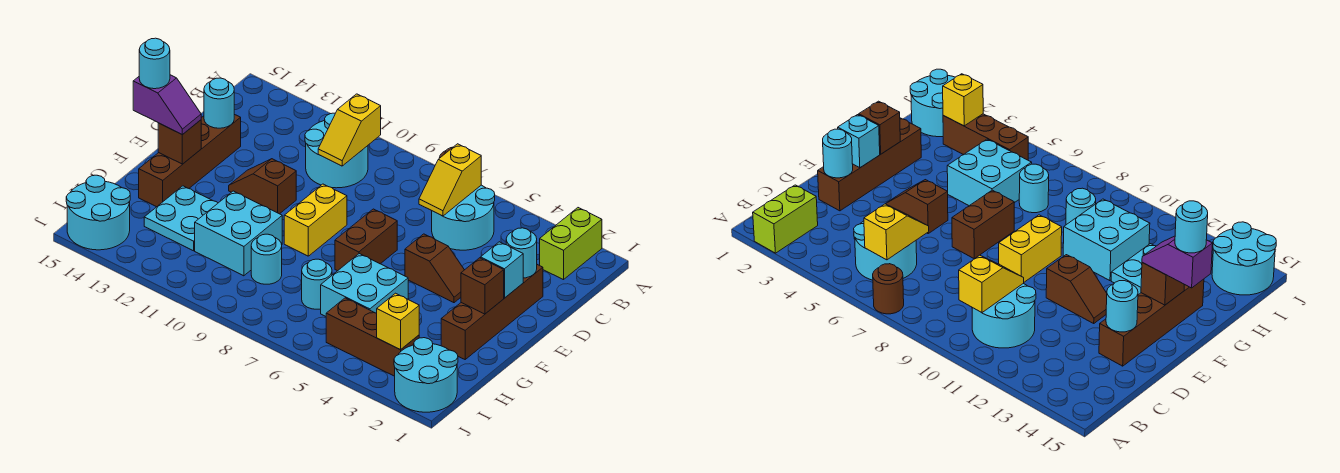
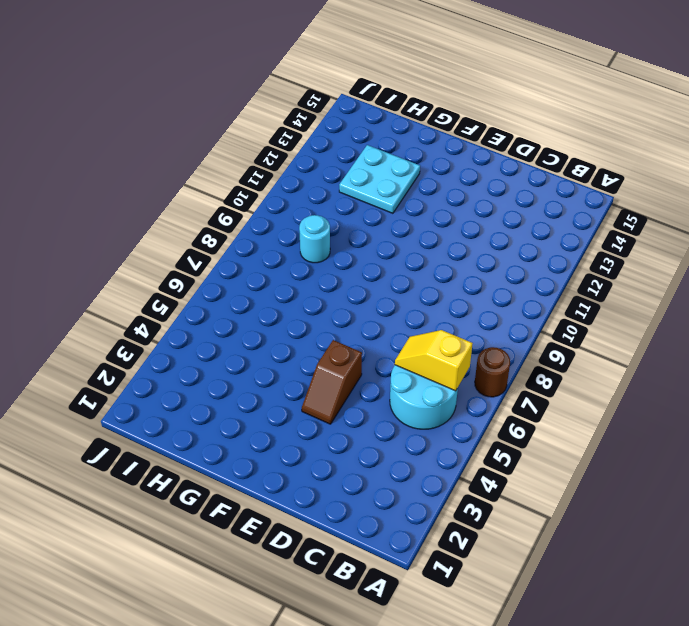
none -> lime brick A2:B2 level 1
none -> cyan round brick B10:C11 level 1
none -> brown brick D2:G2 level 1

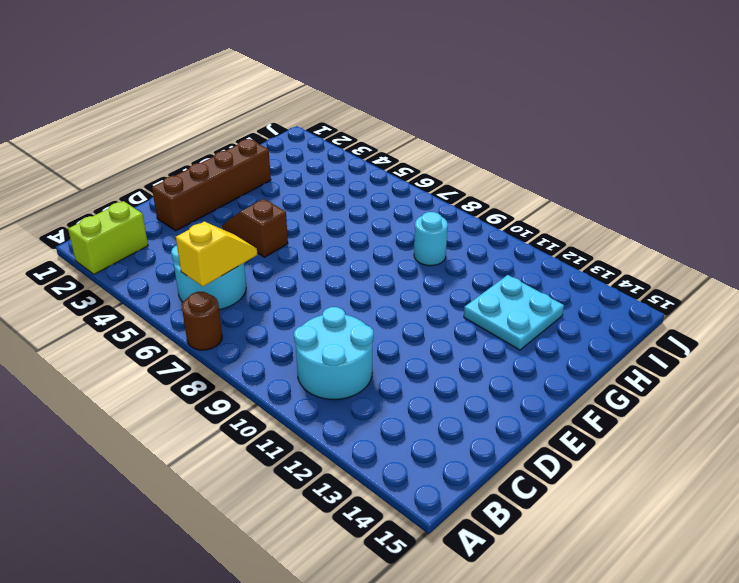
none -> brown brick D14:G14 level 1
none -> brown brick E7:F7 level 1
none -> yellow brick E9:F9 level 1

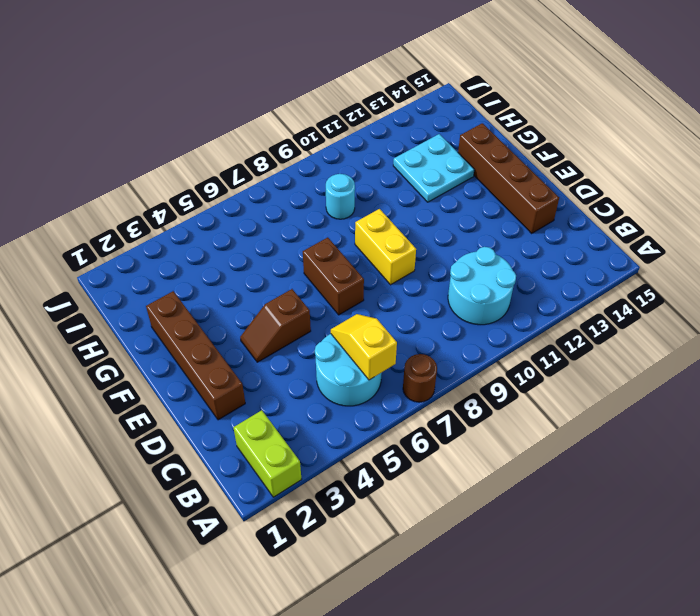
none -> brown slope E11:E12 level 1 top 11
none -> cyan brick G5:H6 level 1
none -> cyan brick G10:H11 level 1

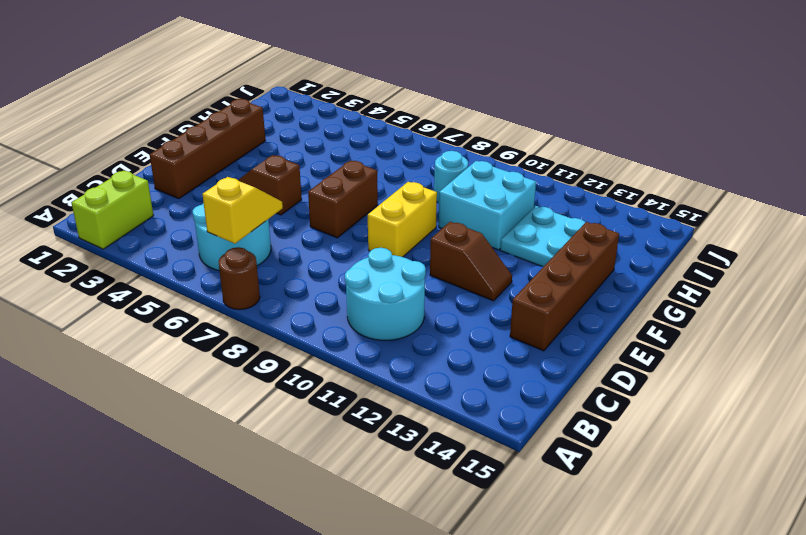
none -> cyan brick G5:H6 level 1
none -> cyan round brick H7 level 1
none -> cyan round brick I1:J2 level 1

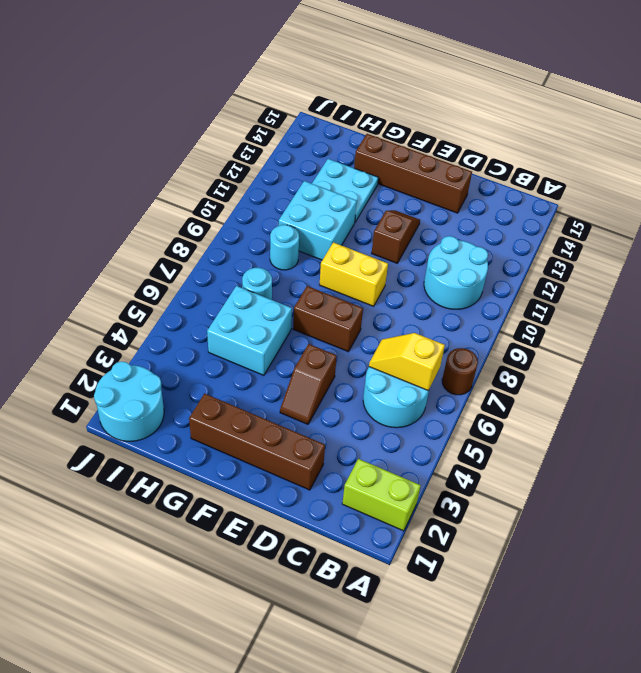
none -> brown brick I3:I5 level 1
none -> cyan round brick I14:J15 level 1
none -> yellow slope B10:C10 level 2 top B

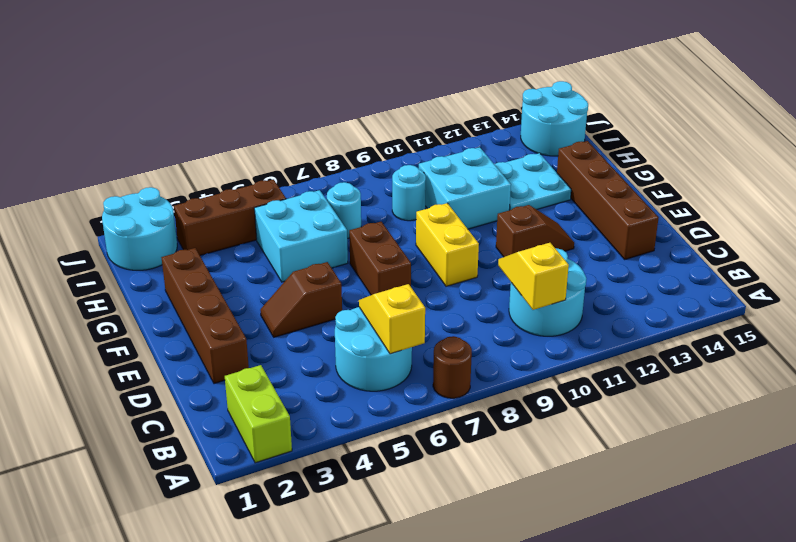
none -> cyan round brick D2 level 2
none -> cyan round brick D14 level 2
none -> cyan brick E2 level 2

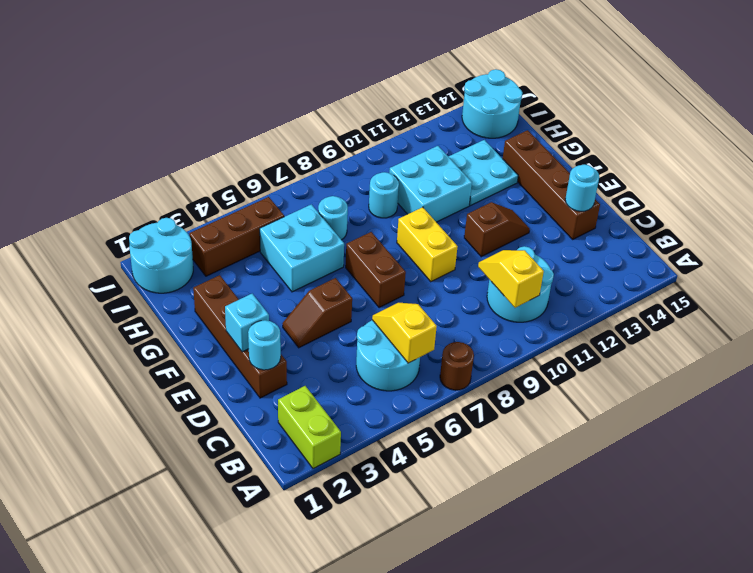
none -> brown brick F2 level 2
none -> brown brick F14 level 2
none -> yellow brick I3 level 2

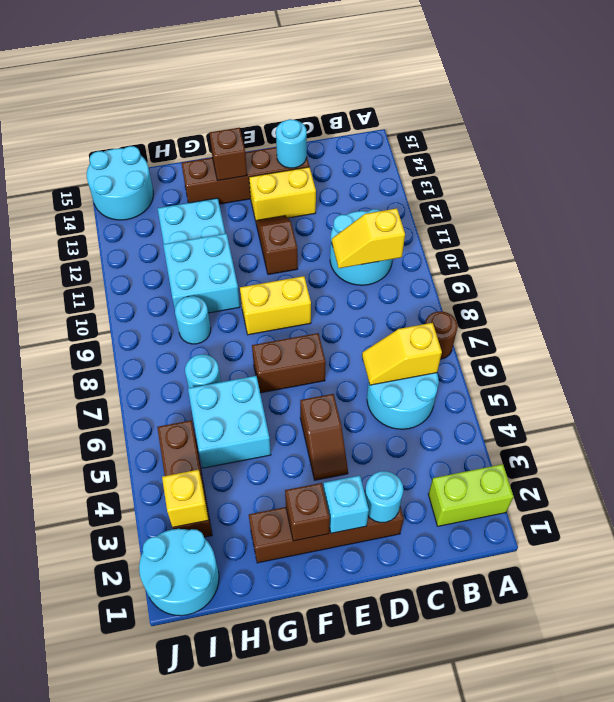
yellow brick D13:E13 level 1 -> none
none -> purple slope F14:F15 level 3 top 15
none -> cyan round brick F15 level 4

